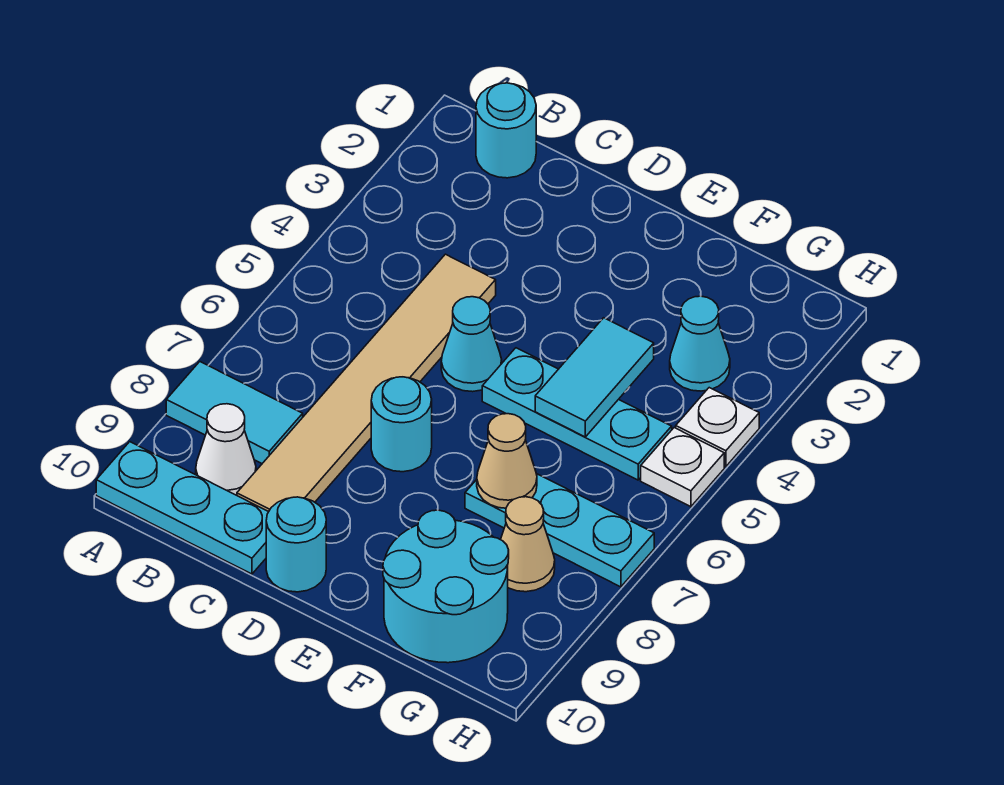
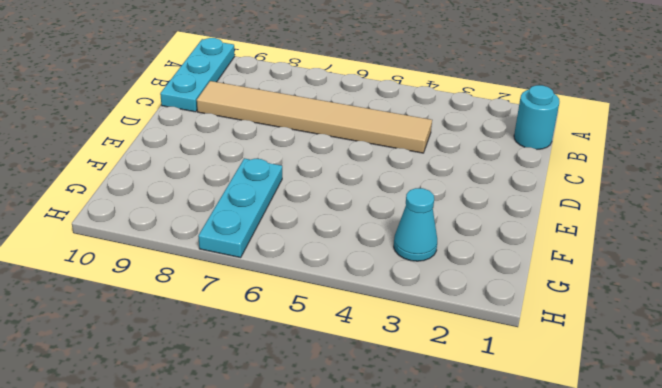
none -> cyan tile A8:B8 level 1
none -> white cone B9 level 1
none -> cyan cone D5 level 1

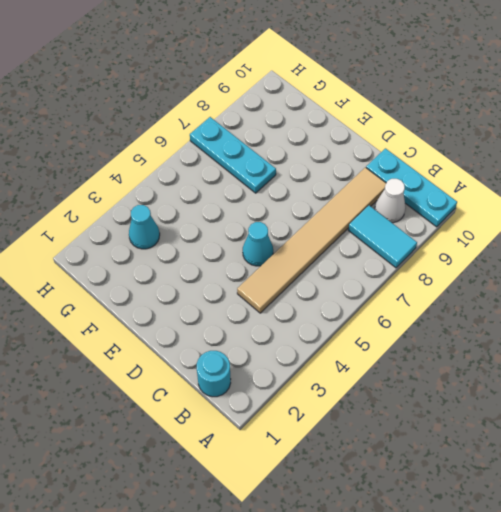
none -> cyan round brick D7 level 1
none -> cyan round brick D10 level 1
none -> cyan plate E5:G5 level 1

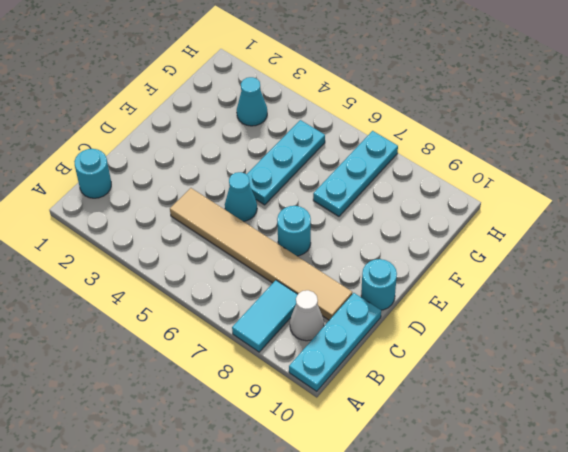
none -> cyan round brick F9:G10 level 1
none -> tan cone G8 level 1
none -> white plate H4 level 1

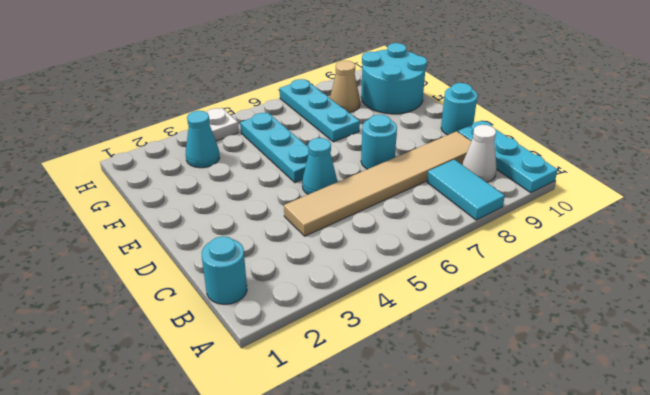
none -> white plate H5 level 1
none -> cyan tile F4:F5 level 2
none -> tan cone F7 level 2

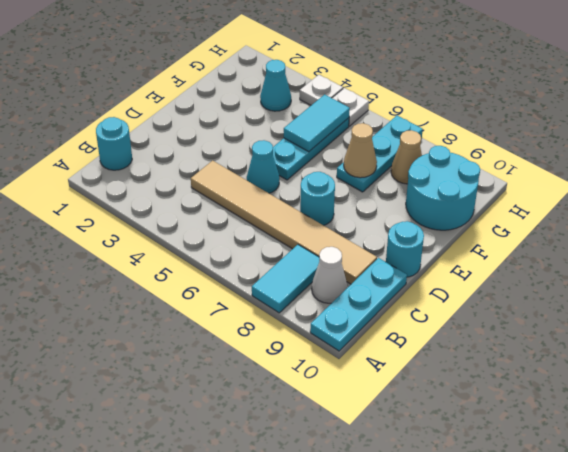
cyan tile F5:G5 level 2 -> cyan tile F4:F5 level 2

